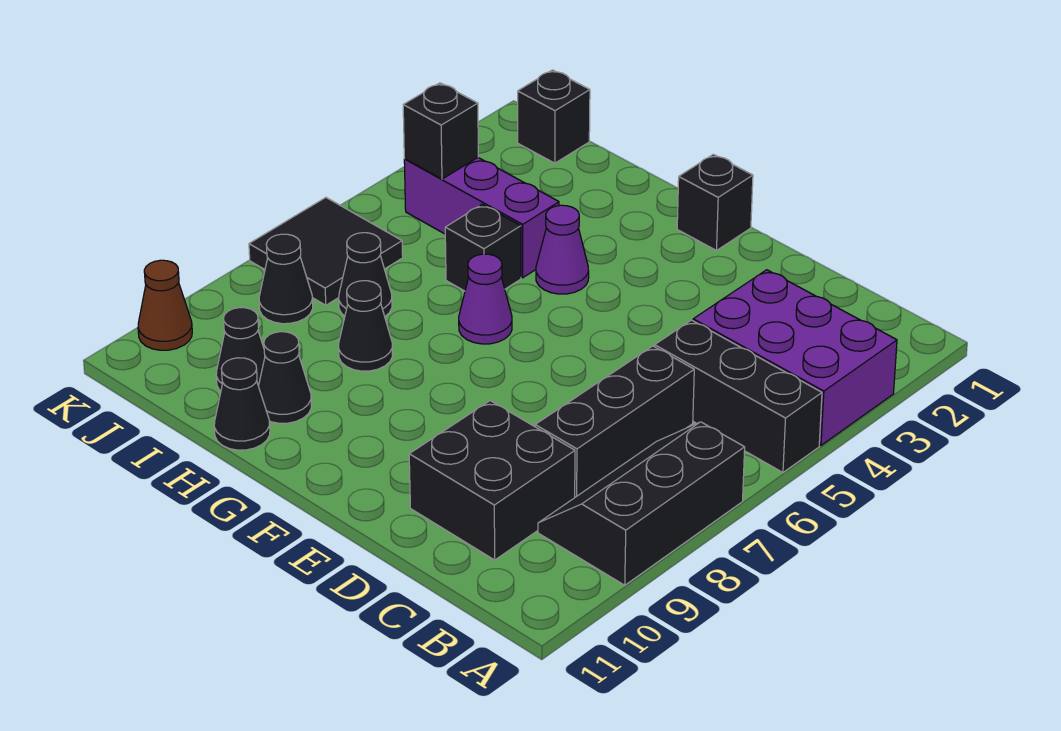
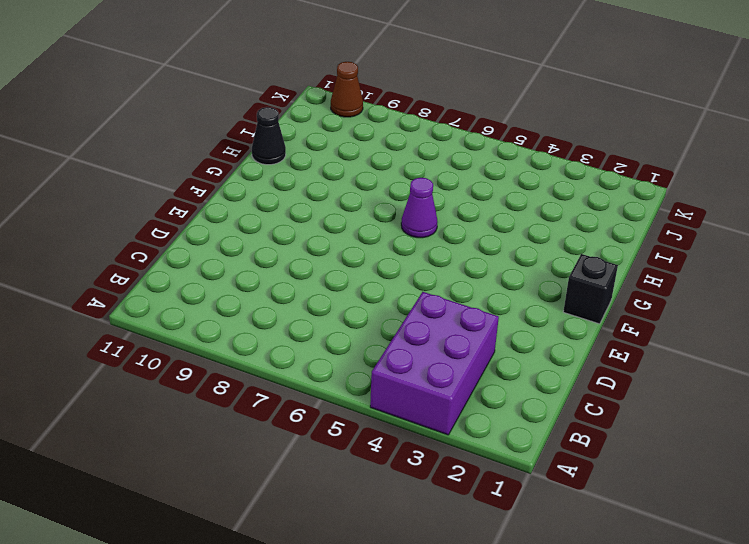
none -> black brick A5:C5 level 1
none -> black slope A7:B9 level 1 top A
none -> black brick C6:C8 level 1

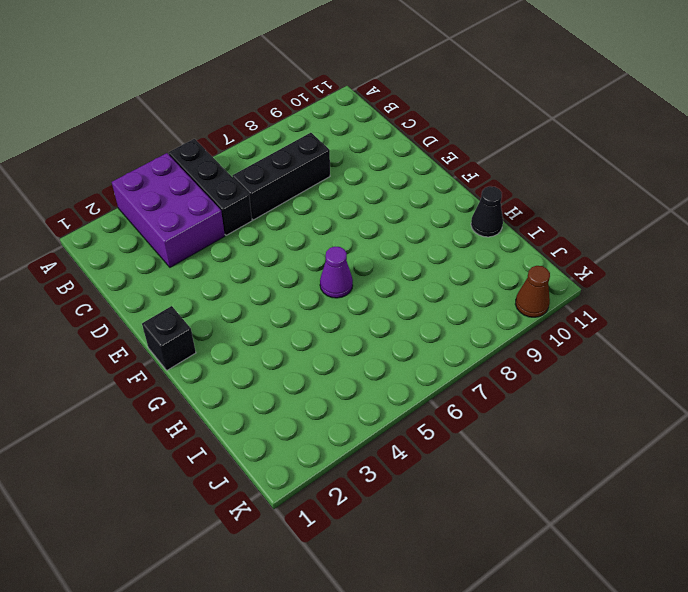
none -> black slope A7:B9 level 1 top A
none -> black brick C9:D10 level 1
none -> purple cone G4 level 1

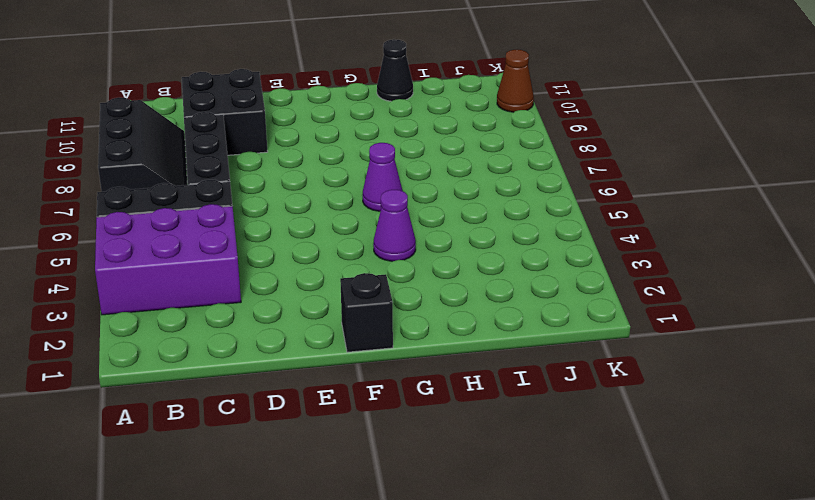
none -> purple brick H4:J4 level 1
none -> black brick H5 level 1
none -> black cone H8 level 1

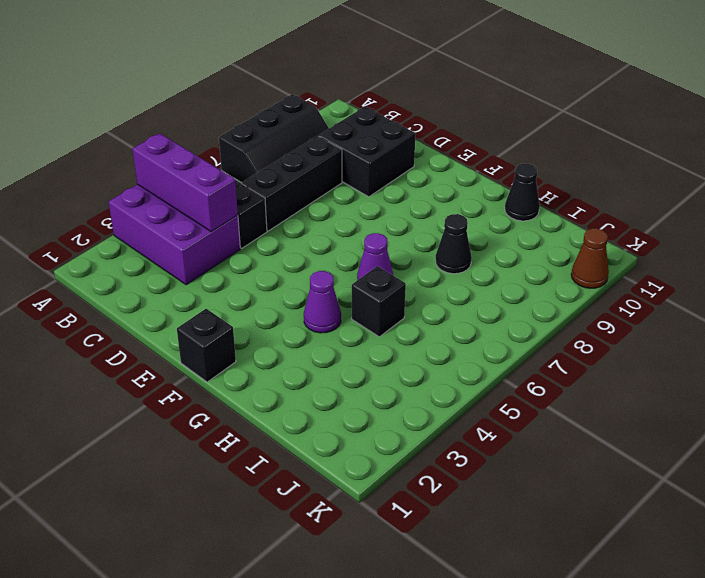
purple brick A4:C4 level 2 -> purple brick H4:J4 level 1
none -> black cone H10 level 1
none -> black cone I7 level 1
none -> black cone I10 level 1

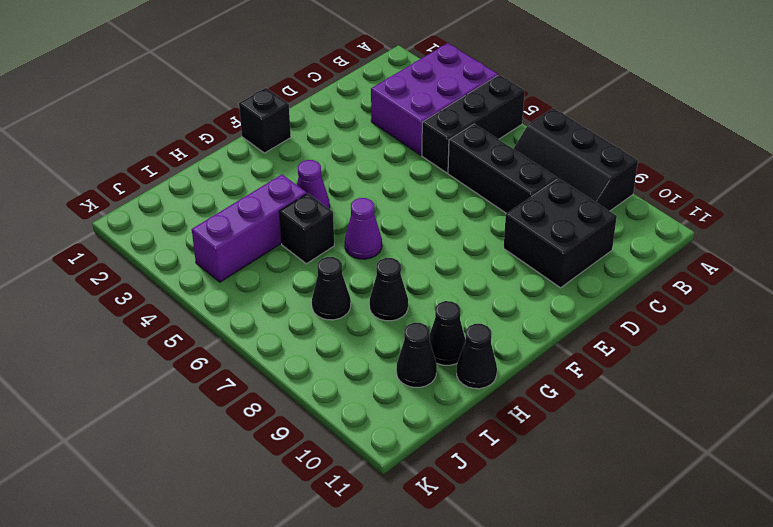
none -> black brick J1 level 1
none -> black tile J6:K7 level 1
none -> black cone J8 level 1

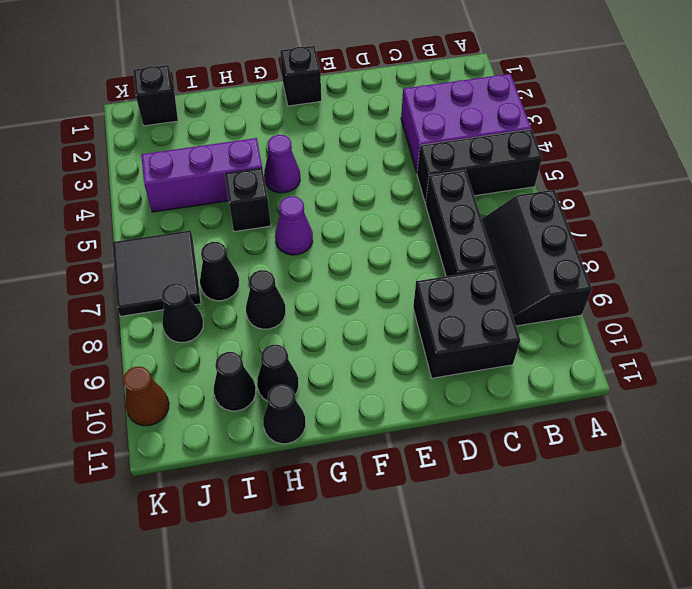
none -> black brick J4 level 2

